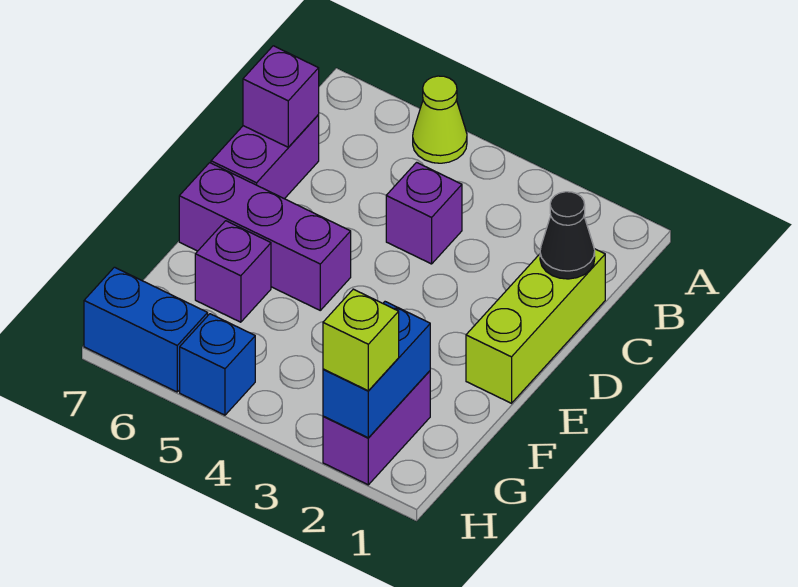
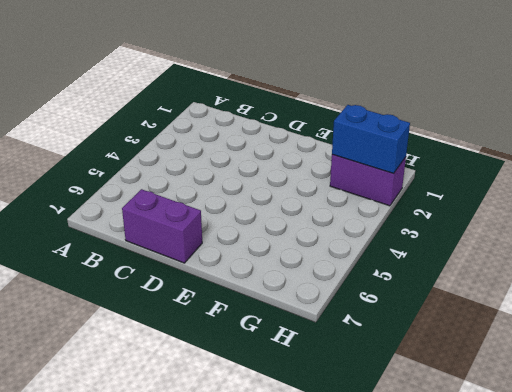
none -> lime cone A5 level 1
none -> lime brick C1:E1 level 1
none -> purple brick C4 level 1

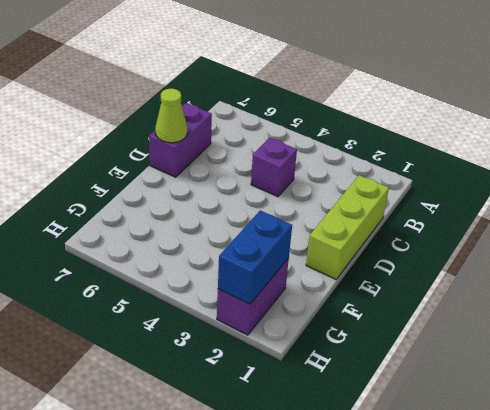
lime cone D7 level 2 -> lime cone A5 level 1
none -> purple brick E5:E7 level 1
none -> purple brick F6 level 1
none -> blue brick H5 level 1

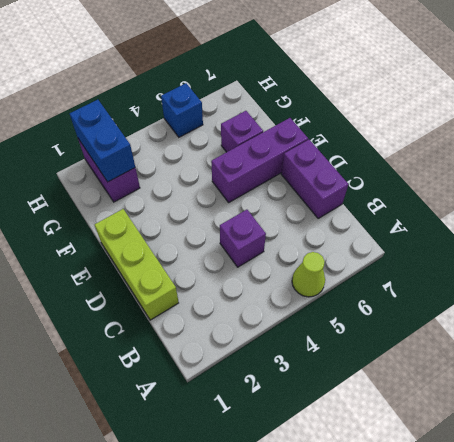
none -> blue brick H6:H7 level 1
none -> black cone C1 level 2
none -> purple brick C7 level 2

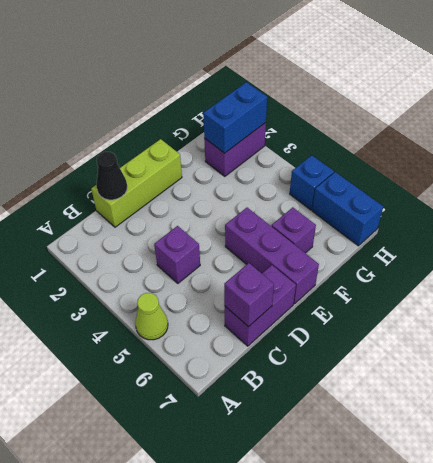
none -> lime brick H2 level 3

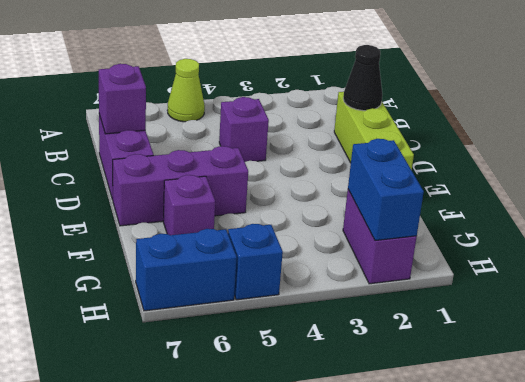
none -> lime brick H2 level 3

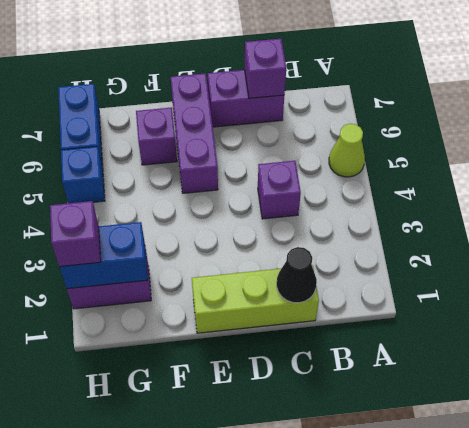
purple brick H2 level 3 -> lime brick H2 level 3

